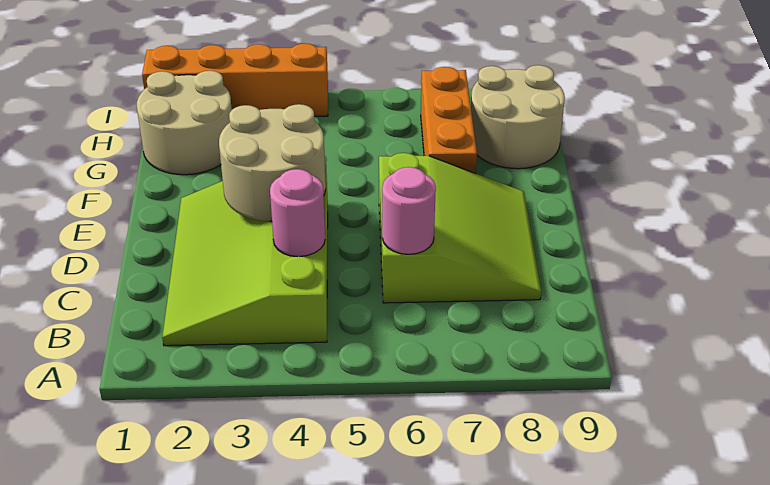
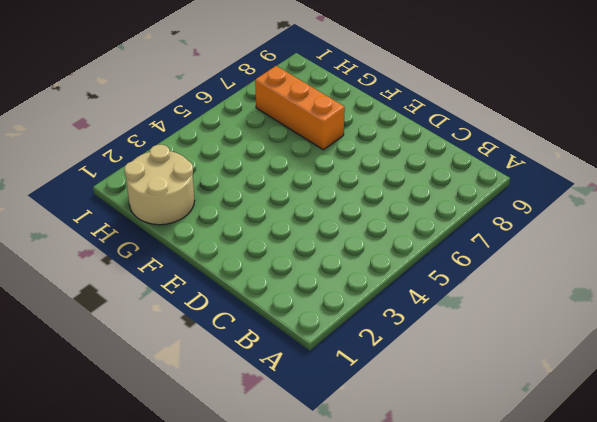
none -> lime slope B2:E4 level 1 top 4
none -> lime slope C6:E8 level 1 top 6

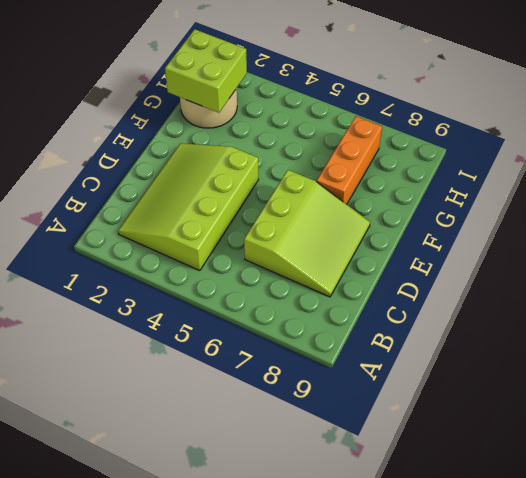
lime brick G1:H2 level 2 -> none
none -> tan round brick G8:H9 level 1
none -> orange brick I1:I4 level 1

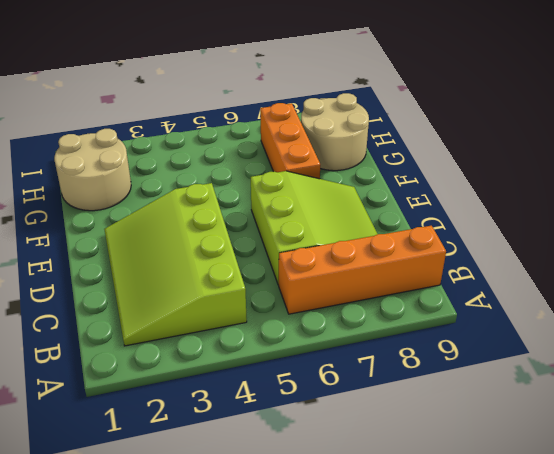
orange brick B6:B9 level 1 -> orange brick I1:I4 level 1
none -> pink round brick C4 level 2
none -> pink round brick C6 level 2

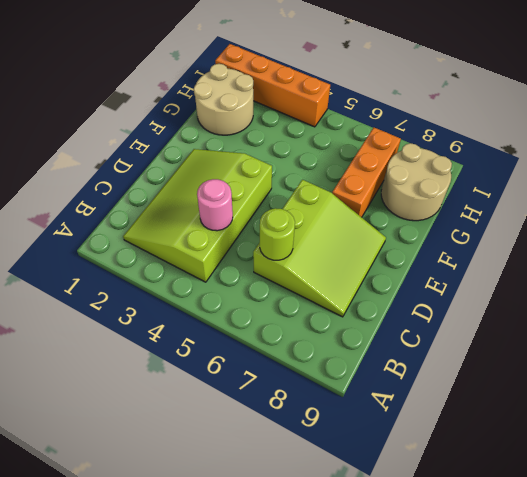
lime round brick C6 level 2 -> pink round brick C6 level 2
none -> tan round brick D3:E4 level 2

